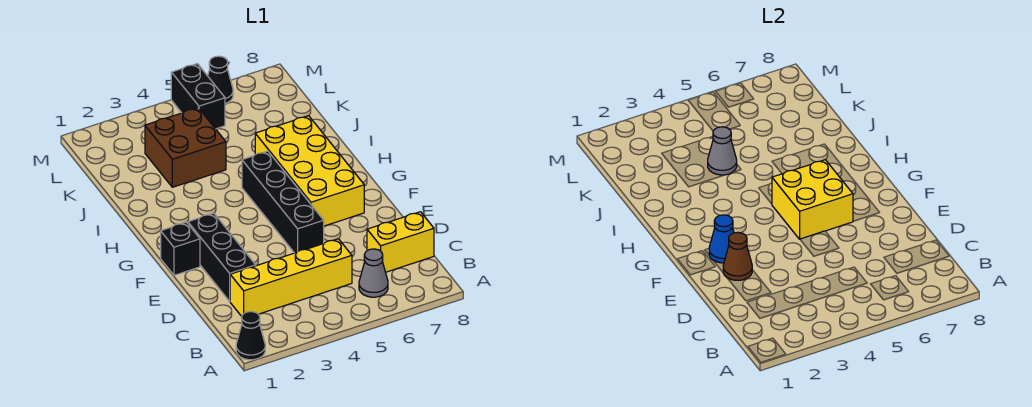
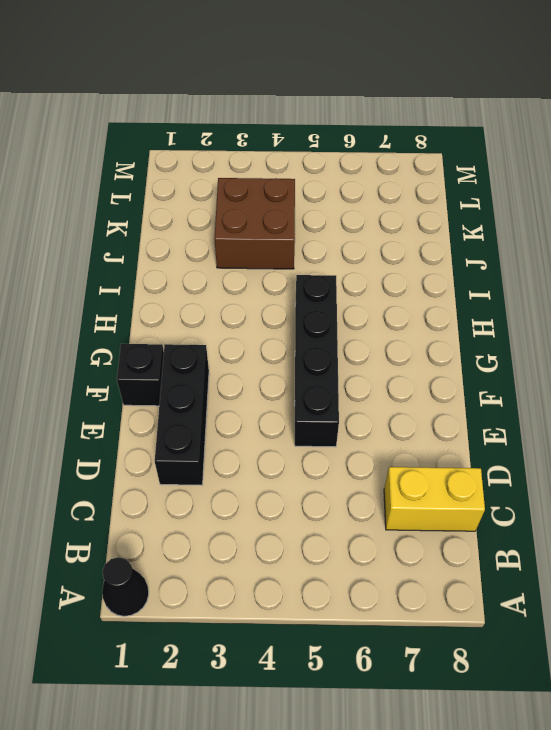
none -> grey cone B6 level 1
none -> yellow brick C2:C5 level 1
none -> yellow brick F6:I7 level 1

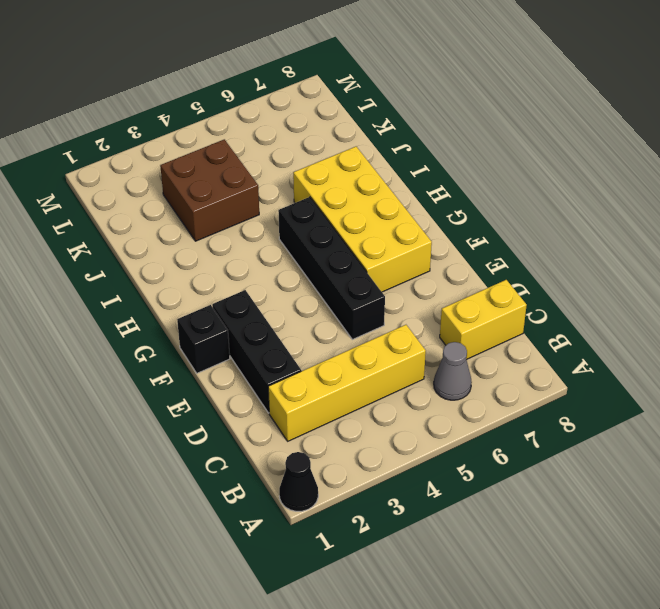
none -> black brick L5:M5 level 1
none -> black cone M6 level 1
none -> brown cone E2 level 2

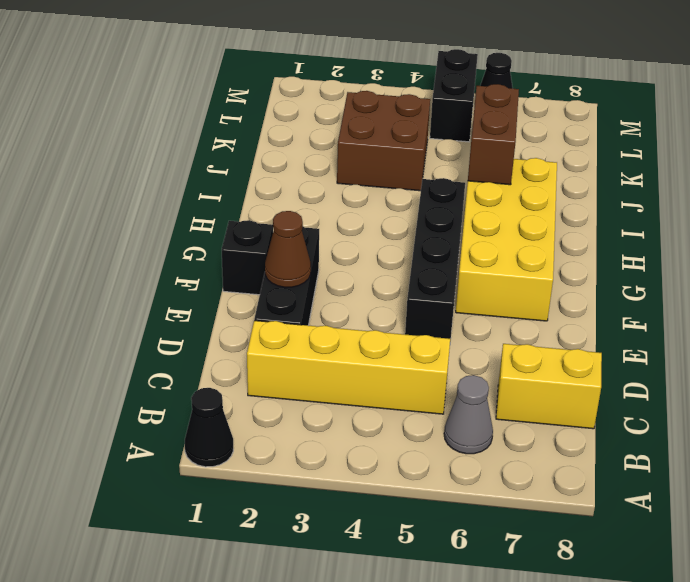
brown brick I6:J6 level 2 -> none
none -> blue cone F2 level 2
none -> yellow brick F5:G6 level 2
none -> grey cone J4 level 2

